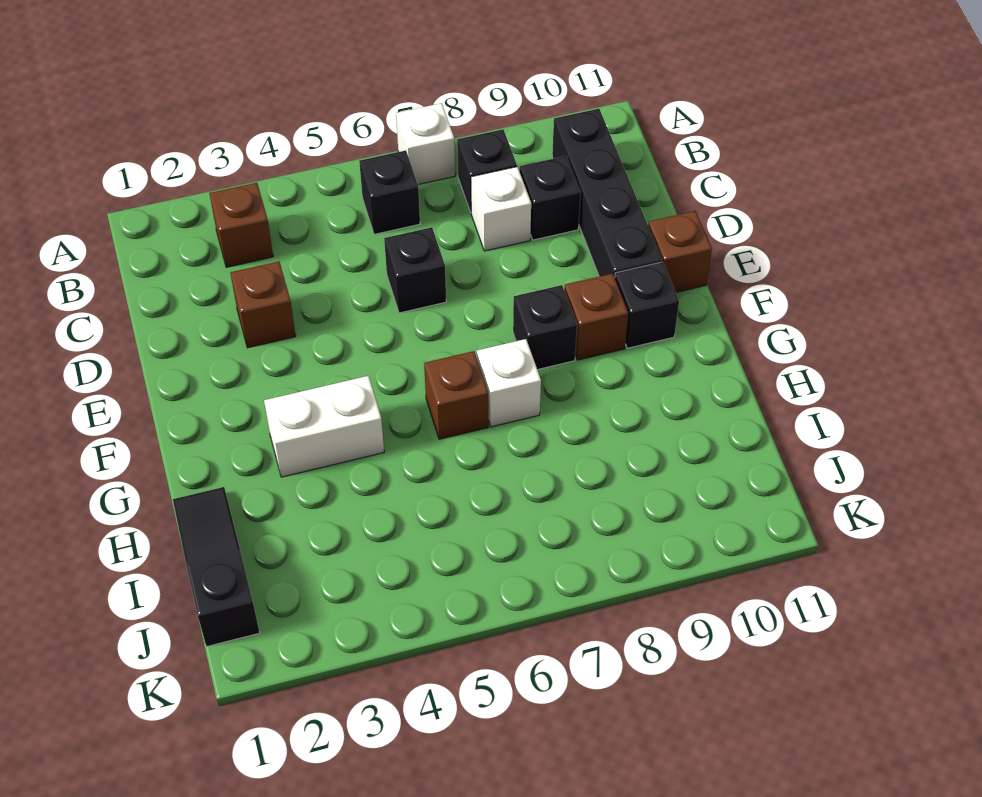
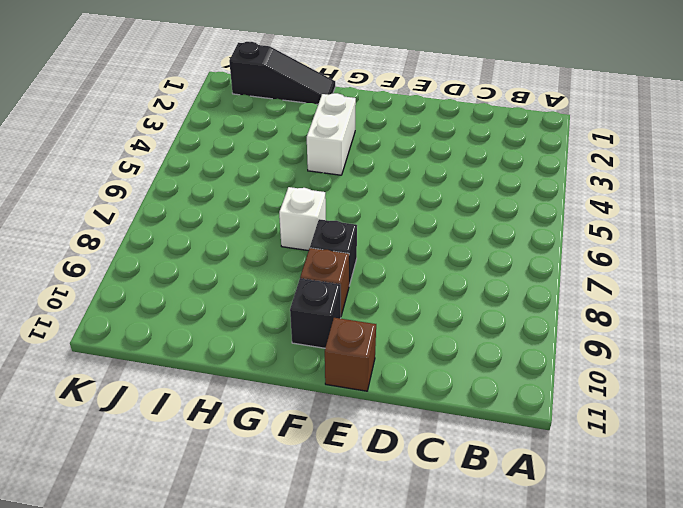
none -> white brick A7 level 1
none -> brown brick B3 level 1
none -> black brick B6 level 1

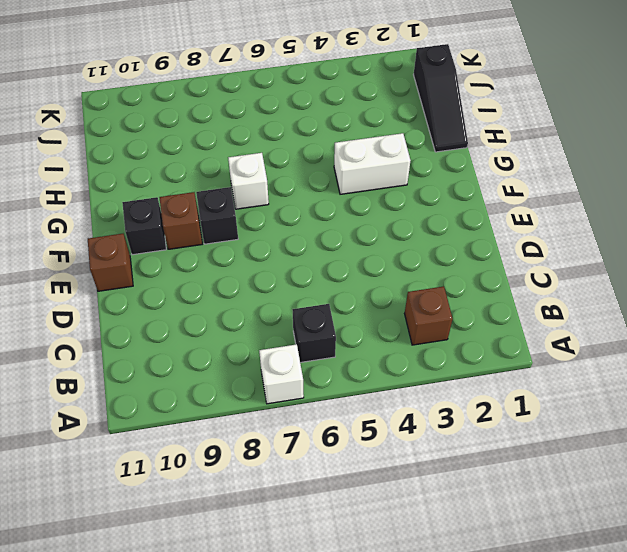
none -> black brick B8 level 1
none -> black brick B10:E10 level 1
none -> white brick C8 level 1

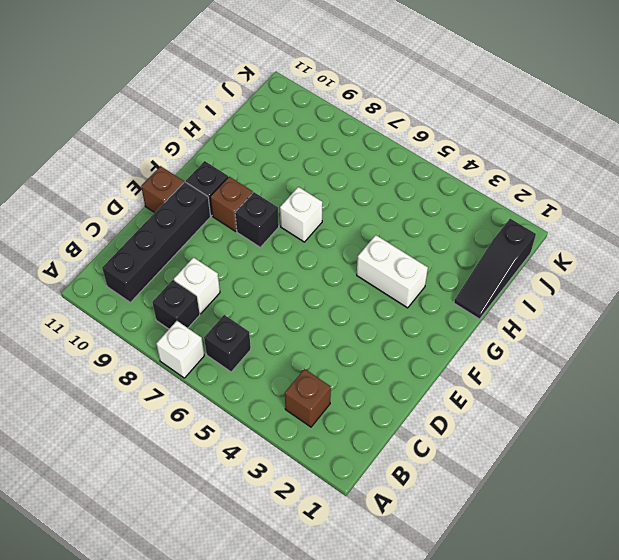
none -> black brick C9 level 1
none -> brown brick D3 level 1
none -> black brick D6 level 1

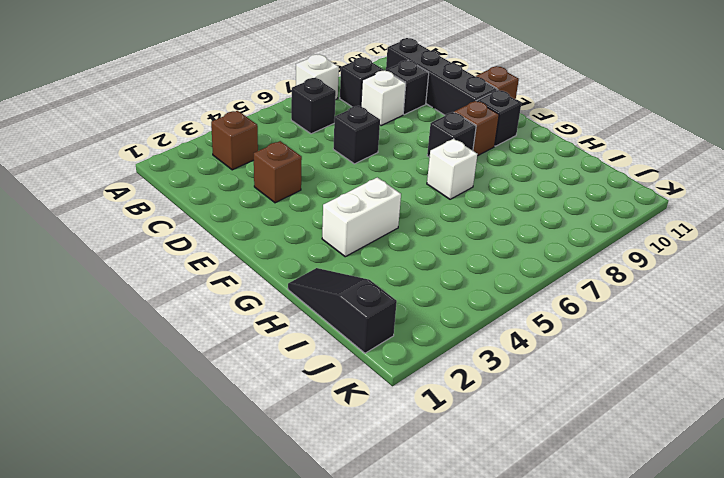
none -> brown brick G6 level 1

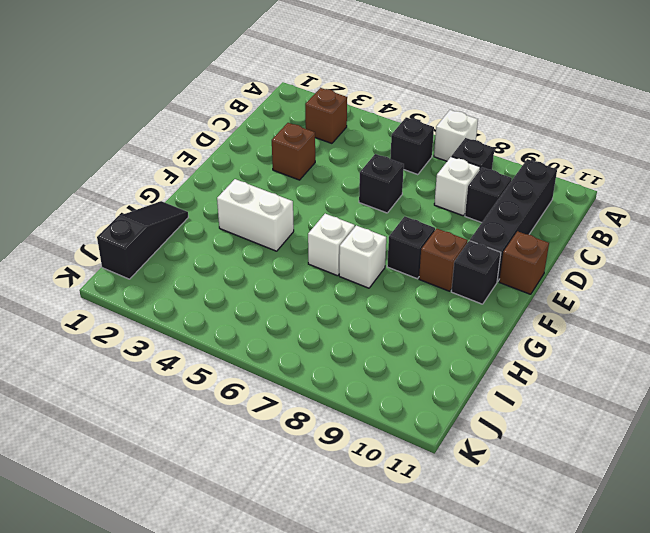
white brick G6 level 1 -> brown brick G6 level 1

